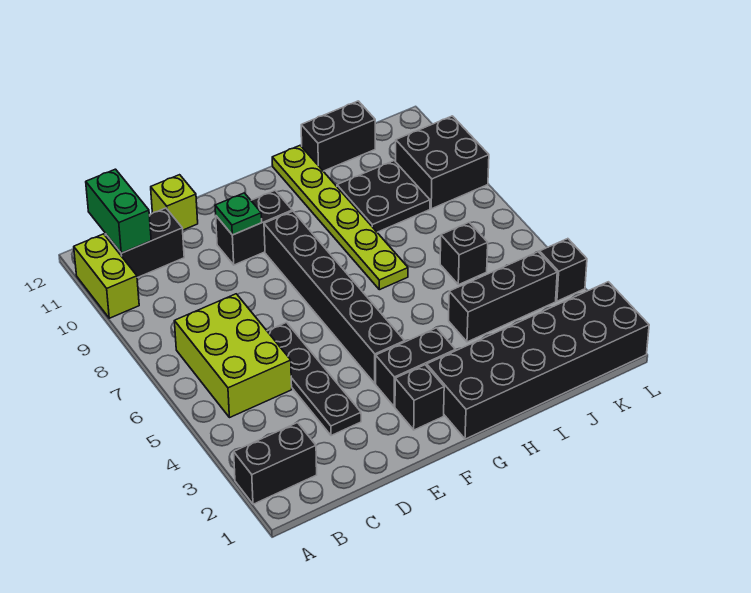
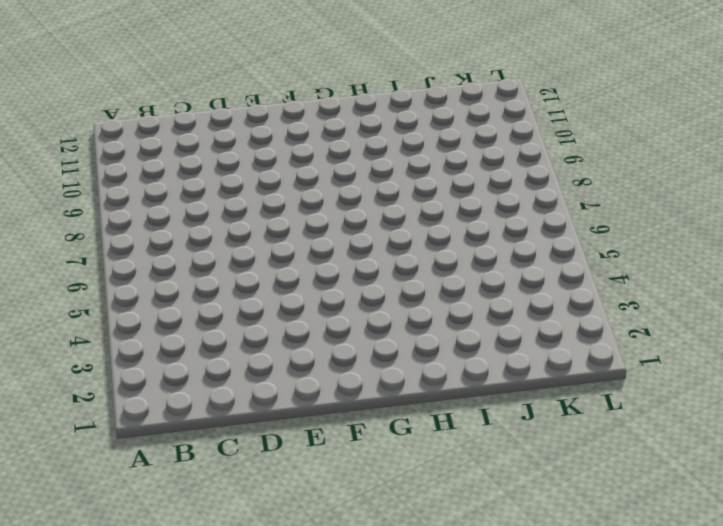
none -> black brick A2:B2 level 1
none -> lime brick A10:A11 level 1
none -> lime brick B5:C7 level 1

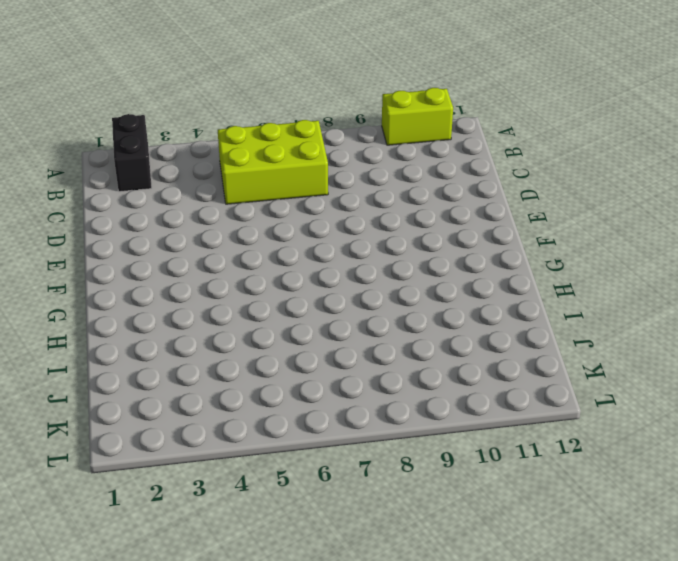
none -> black brick B11:C11 level 1
none -> black plate D3:D6 level 1
none -> lime brick D12 level 1

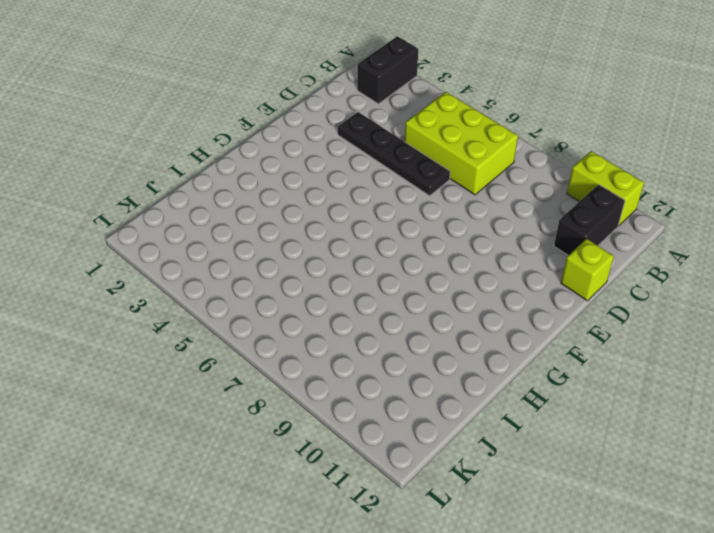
none -> black brick E10:F10 level 1
none -> black brick F2 level 1
none -> black brick F3:G3 level 1

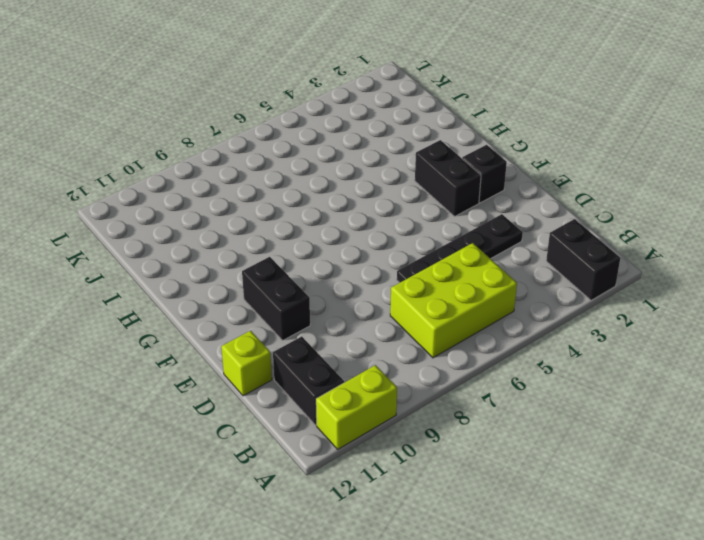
none -> black brick F4:F9 level 1
none -> black brick G1:L2 level 1
none -> lime plate H7:H12 level 1

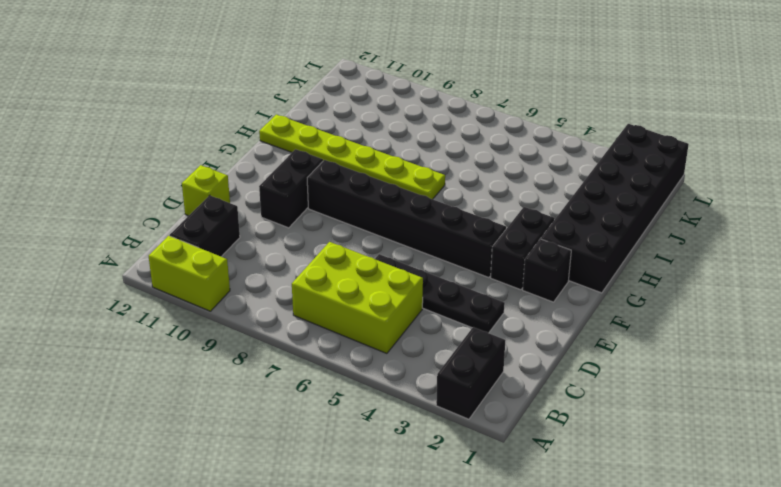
none -> black brick I4:K4 level 1
none -> black plate I9:J10 level 1
none -> black brick I12:J12 level 1

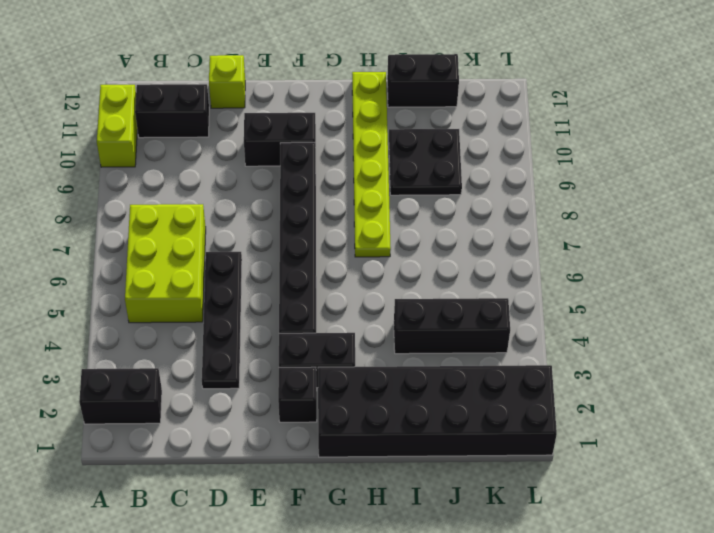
none -> black brick J6 level 1
none -> black brick K9:L10 level 1
none -> black brick L4 level 1

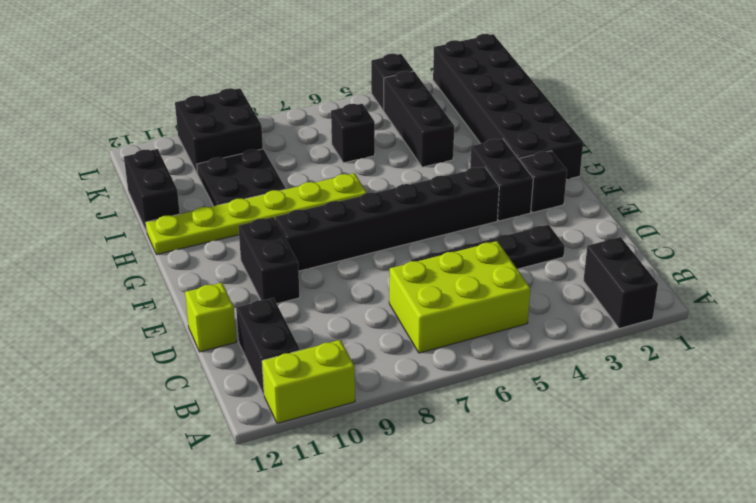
none -> green brick B11:B12 level 2
none -> green plate E10 level 2

